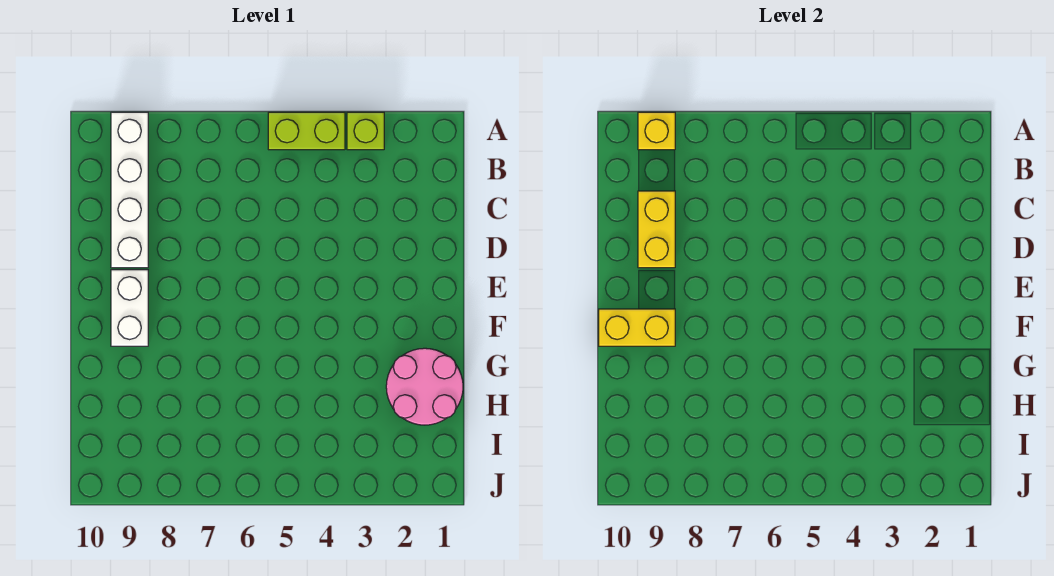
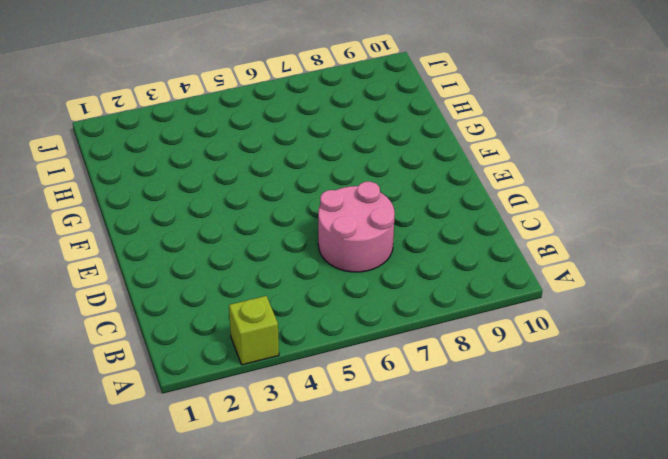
pink round brick C6:D7 level 1 -> pink round brick G1:H2 level 1
none -> lime brick A4:A5 level 1
none -> white brick A9:D9 level 1

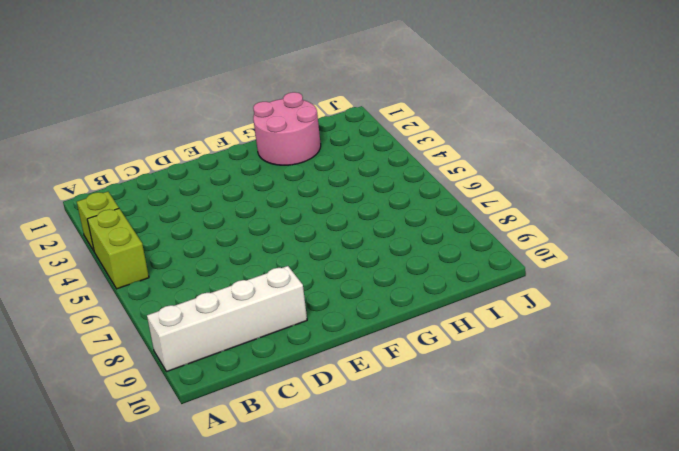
none -> white brick E9:F9 level 1
none -> yellow brick A9 level 2

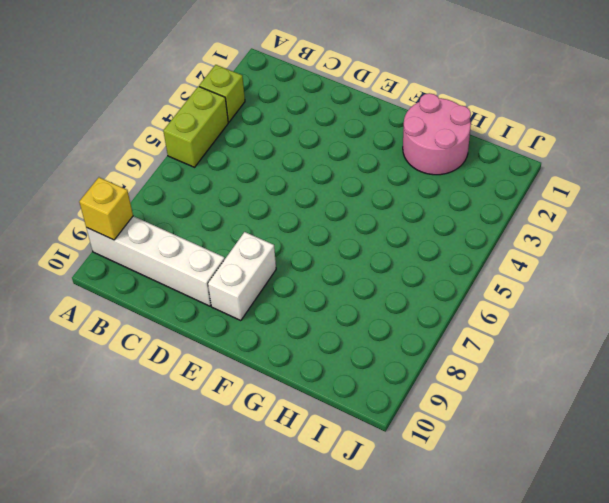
white brick E8:E9 level 1 -> white brick E9:F9 level 1
none -> yellow brick C9:D9 level 2
none -> yellow brick F9:F10 level 2

